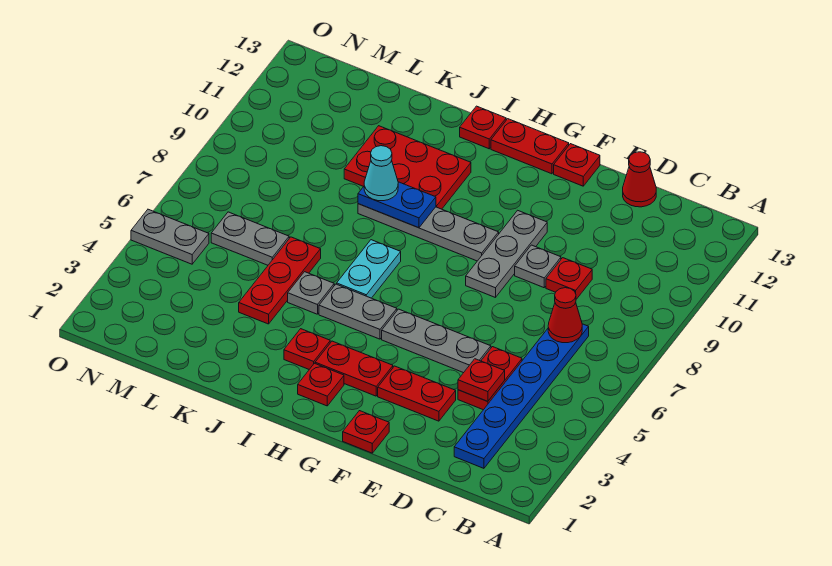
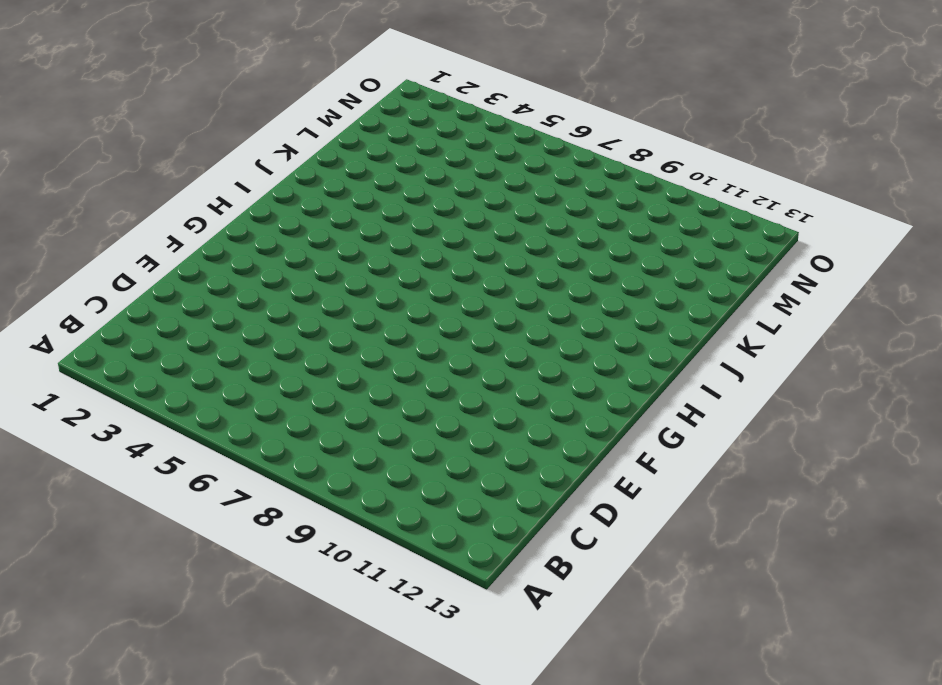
none -> blue plate C2:C7 level 1
none -> red plate D4:D5 level 1
none -> red plate D9 level 1

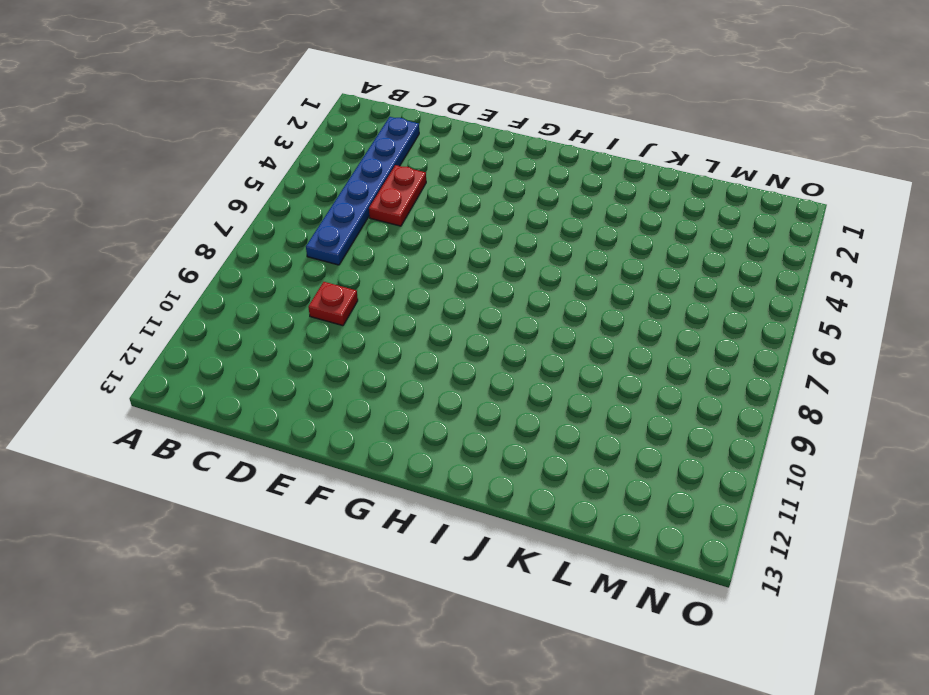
none -> red cone D13 level 1
none -> red plate E3:F3 level 1
none -> grey plate E5:G5 level 1

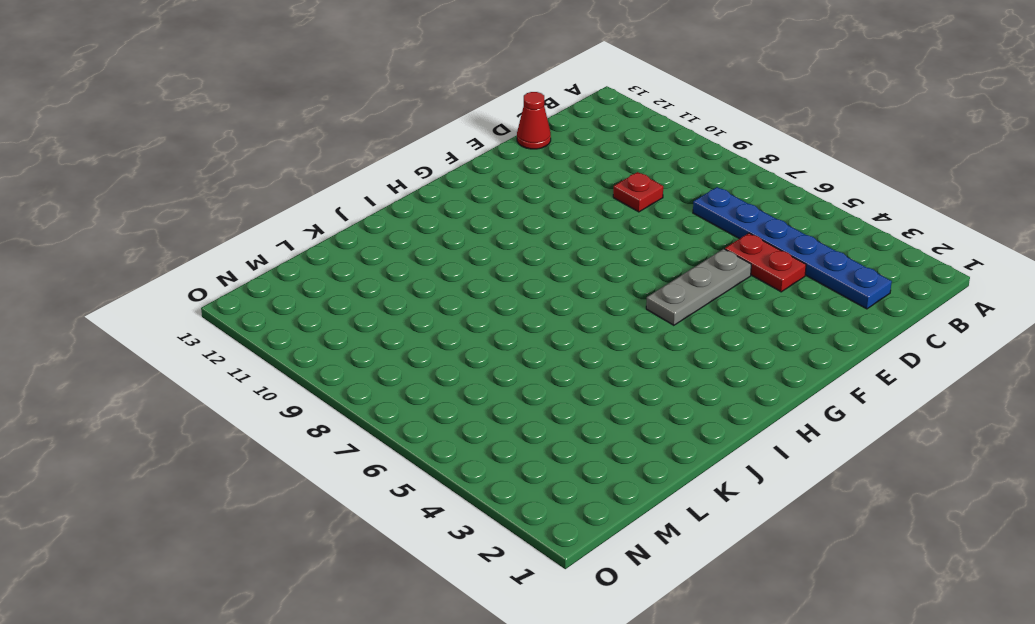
none -> red plate E3:F3 level 1
none -> grey plate E9 level 1
none -> red plate F1 level 1

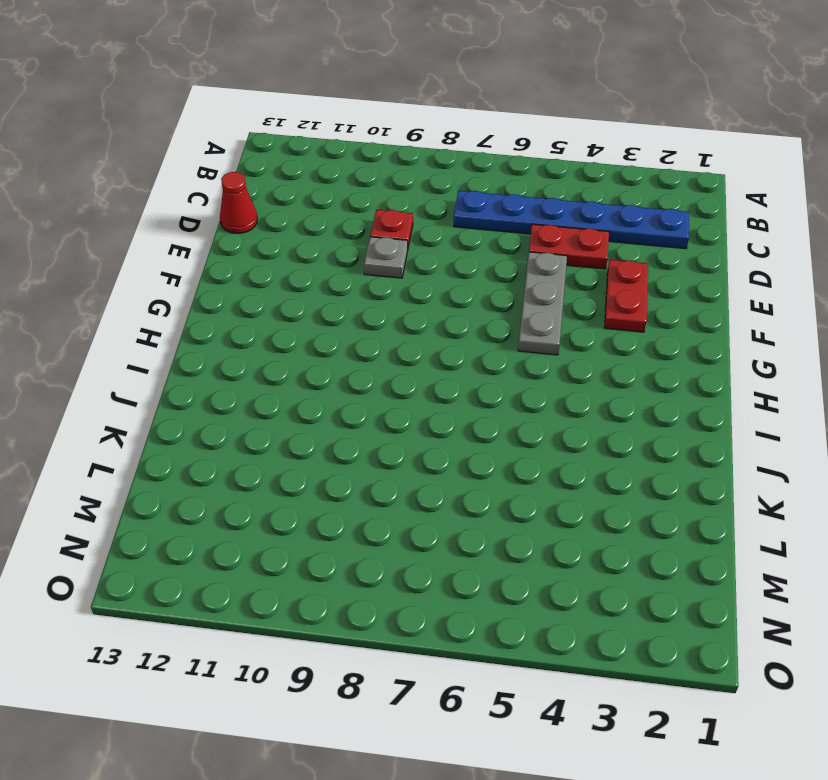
none -> red plate F1 level 1
none -> grey plate F8:F10 level 1
none -> red plate F13 level 1

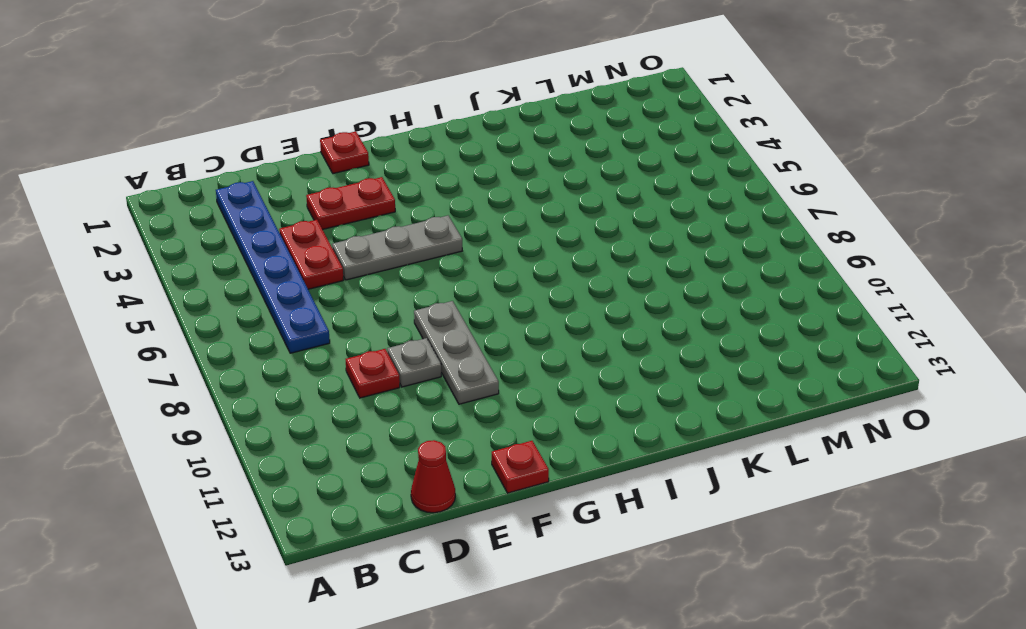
none -> red plate G3:H3 level 1
none -> grey plate G9:J9 level 1
none -> red plate G13:H13 level 1

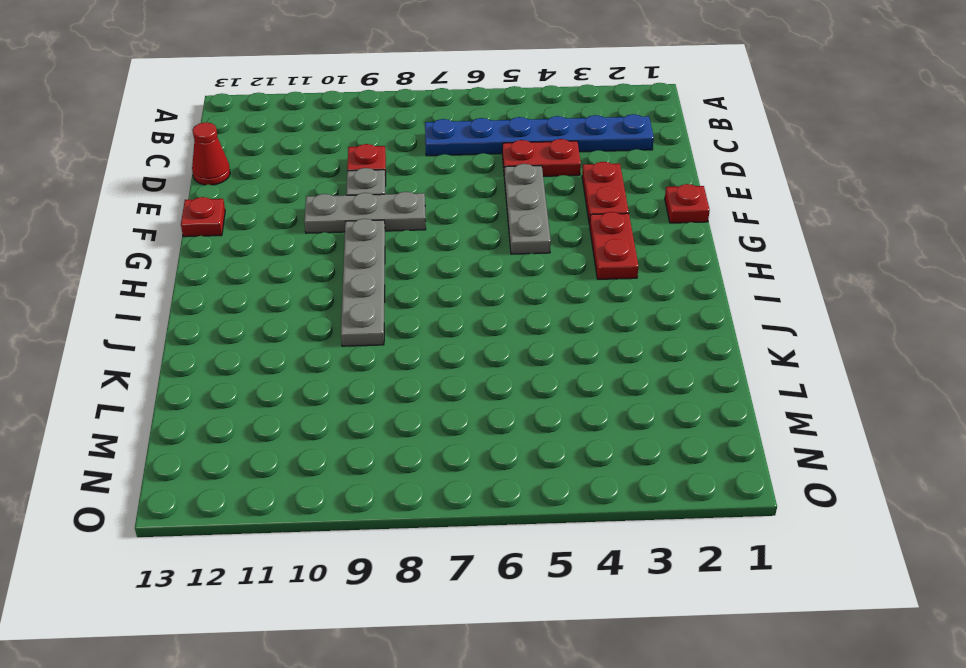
none -> red plate G13:H13 level 1
none -> red plate H2 level 1
none -> grey plate H5:I5 level 1

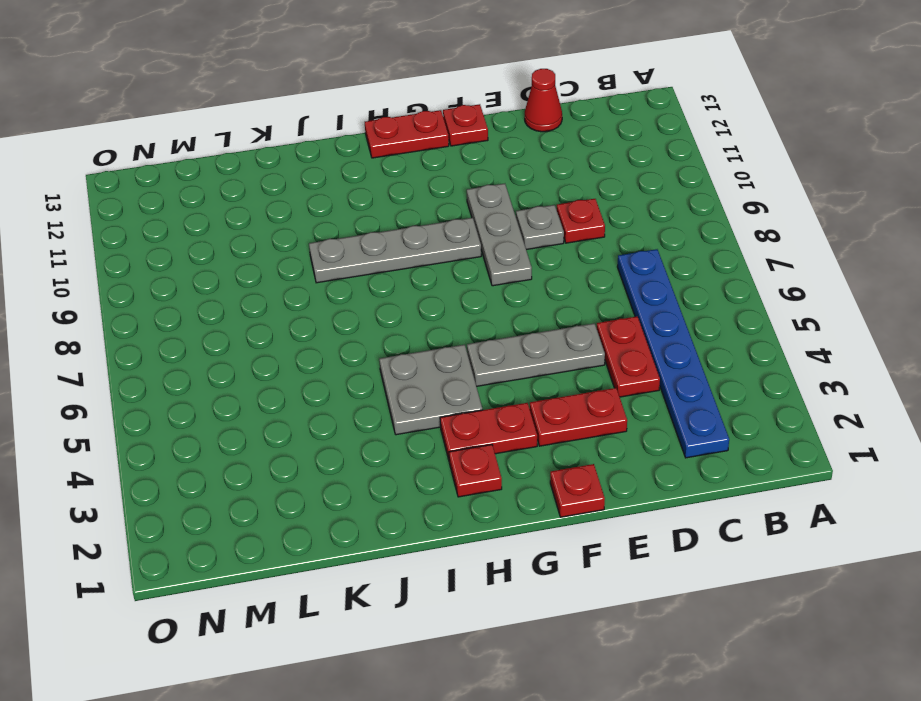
grey plate H4:I5 level 1 -> grey plate H5:I5 level 1
none -> red plate I3 level 1
none -> cyan plate I6:I7 level 1
none -> red plate I10:K11 level 1

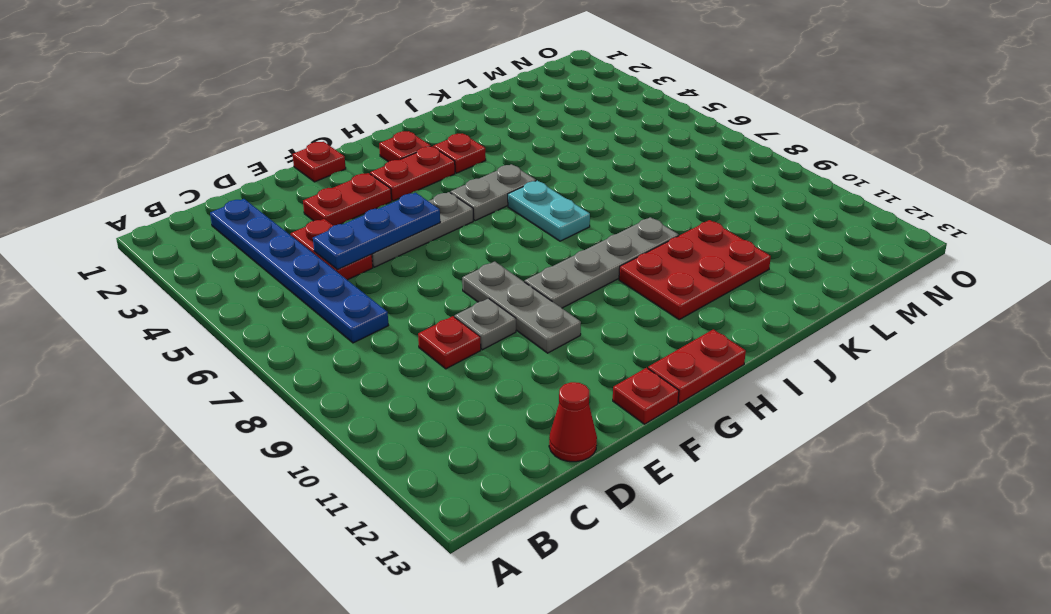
blue plate D5:F5 level 2 -> none
none -> red plate I13 level 1
none -> grey plate J5 level 1
none -> red plate K4:K6 level 1

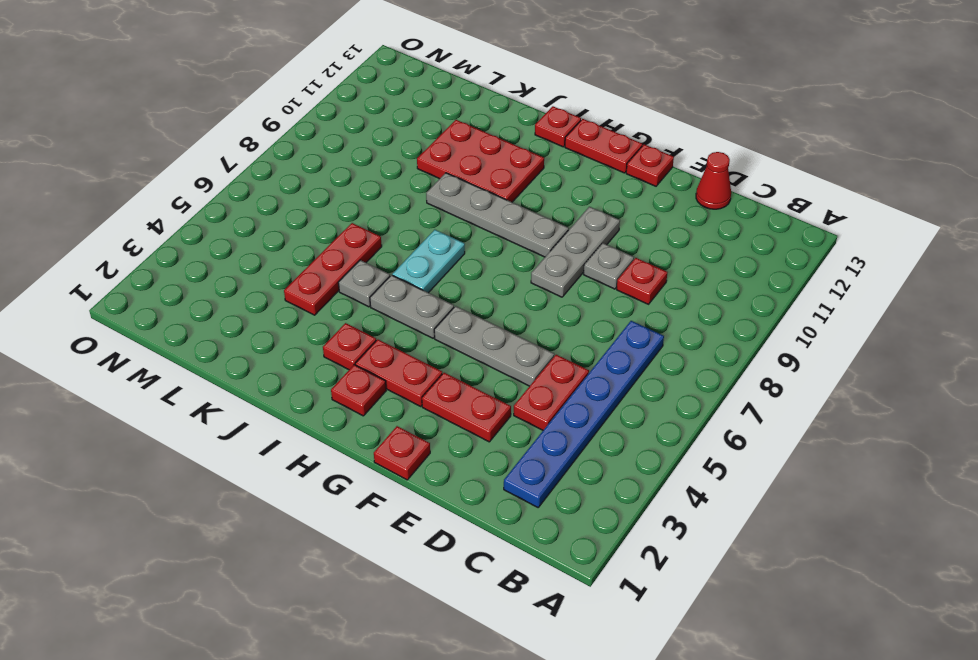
none -> grey plate L6:M6 level 1
none -> grey plate N5:O5 level 1
none -> red cone C7 level 2

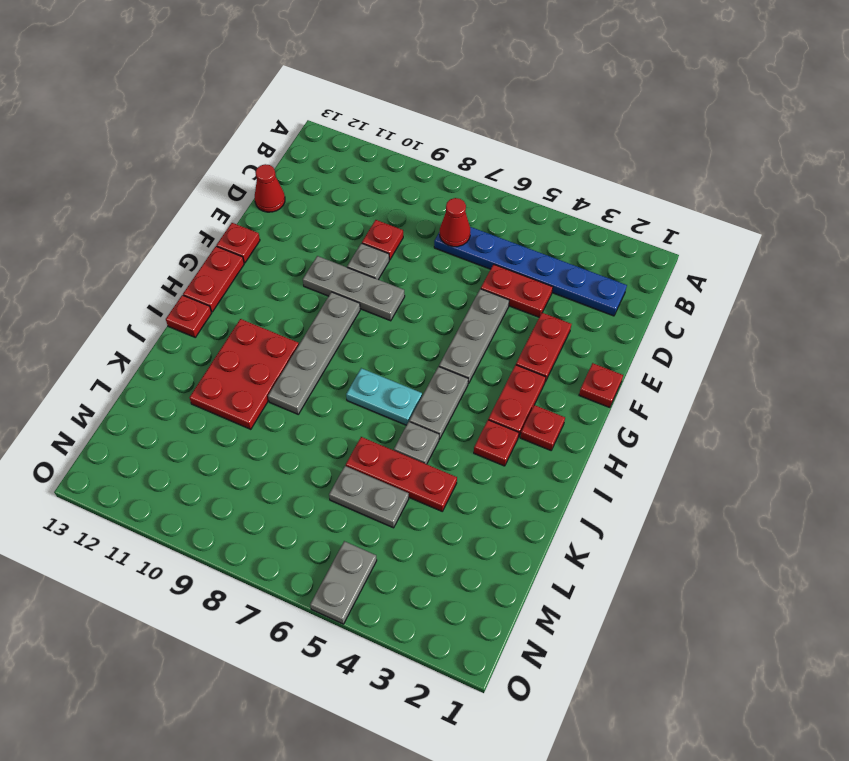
grey plate L5:L6 level 1 -> grey plate L6:M6 level 1
none -> red plate D4 level 2
none -> blue plate I9:J9 level 2
none -> cyan cone J9 level 3

